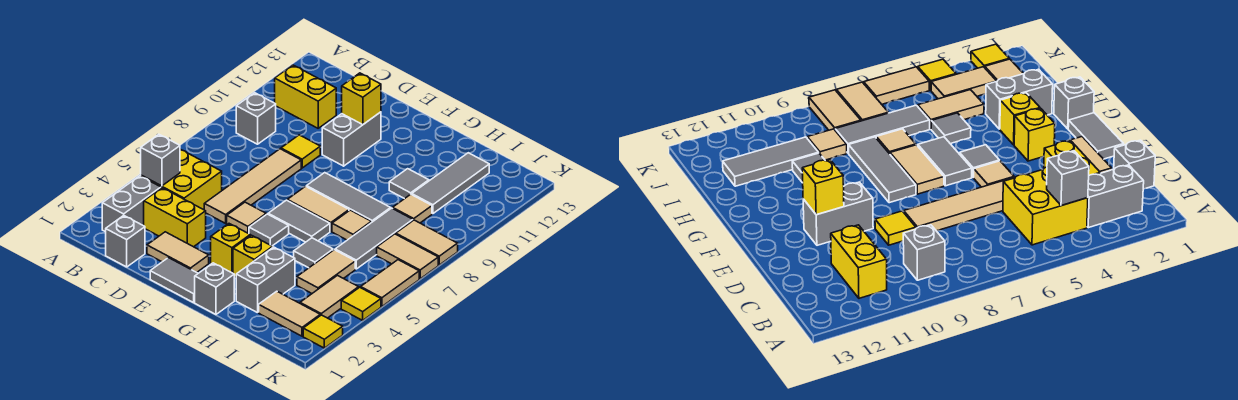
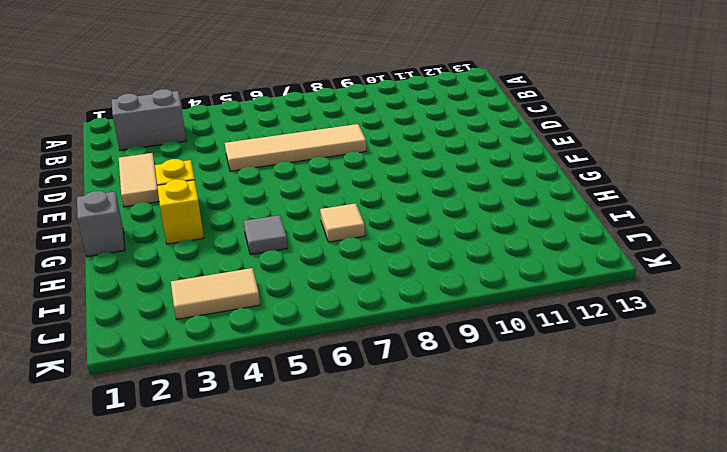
none -> yellow brick B4:C5 level 1
none -> grey brick B9 level 1
none -> yellow brick B11:C11 level 1
none -> grey brick C1 level 1

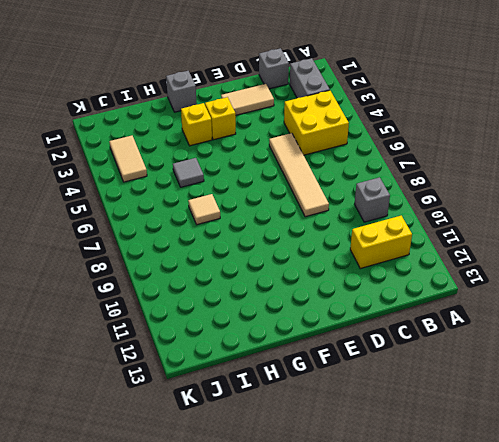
none -> yellow brick C3:D3 level 1
none -> yellow tile D9 level 1
none -> grey tile E1:F1 level 1
none -> tan tile E5 level 1

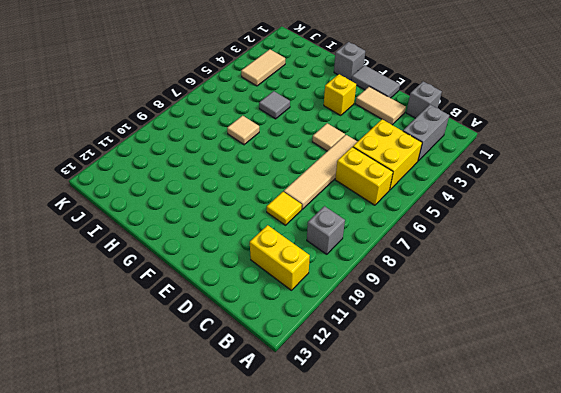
yellow brick B6:C6 level 1 -> yellow brick C3:D3 level 1
none -> grey brick E10:E11 level 1
none -> grey tile F5 level 1
none -> grey tile F6:G6 level 1
none -> tan tile F7:G7 level 1

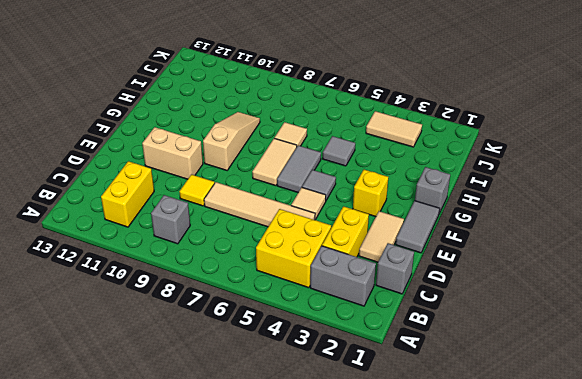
tan brick E10:E11 level 1 -> grey brick E10:E11 level 1
tan slope F9:H9 level 1 top F -> none
none -> grey tile F8:H8 level 1
none -> yellow brick G3 level 1
none -> grey brick H2:H3 level 1
none -> grey tile H10 level 1

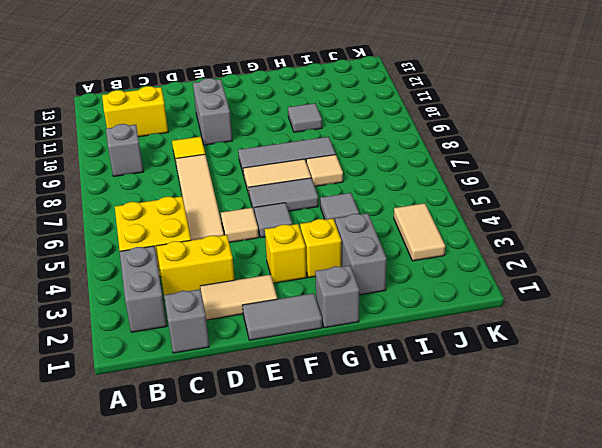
none -> tan tile I2:J2 level 1
none -> tan tile I4:I5 level 1
none -> grey tile I6:I8 level 1
none -> tan tile I9 level 1

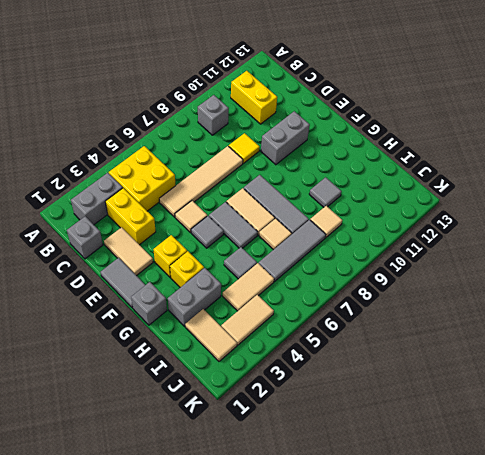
none -> grey tile I10:I12 level 1
none -> tan tile J7:K7 level 1
none -> tan tile J8:K8 level 1
none -> yellow tile K2 level 1

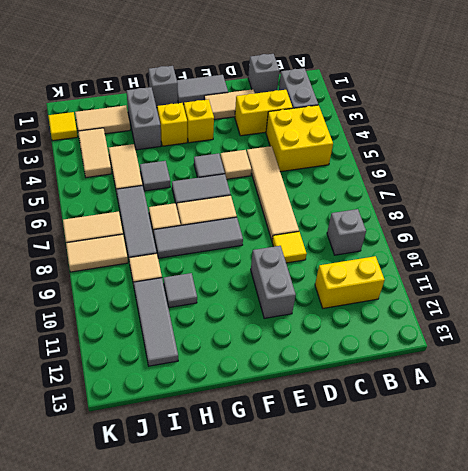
none -> yellow tile K4 level 1
none -> tan tile K5:K6 level 1
none -> grey brick B4 level 2
none -> yellow brick E11 level 2

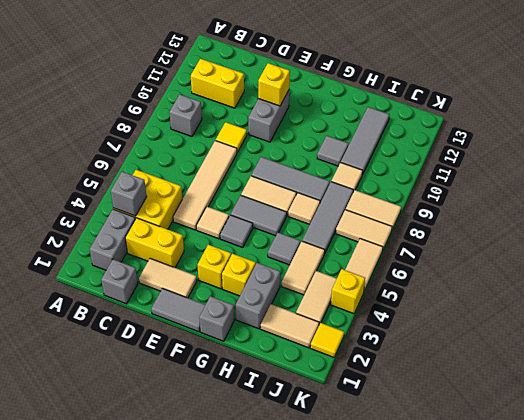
yellow brick K4 level 1 -> yellow tile K4 level 1

